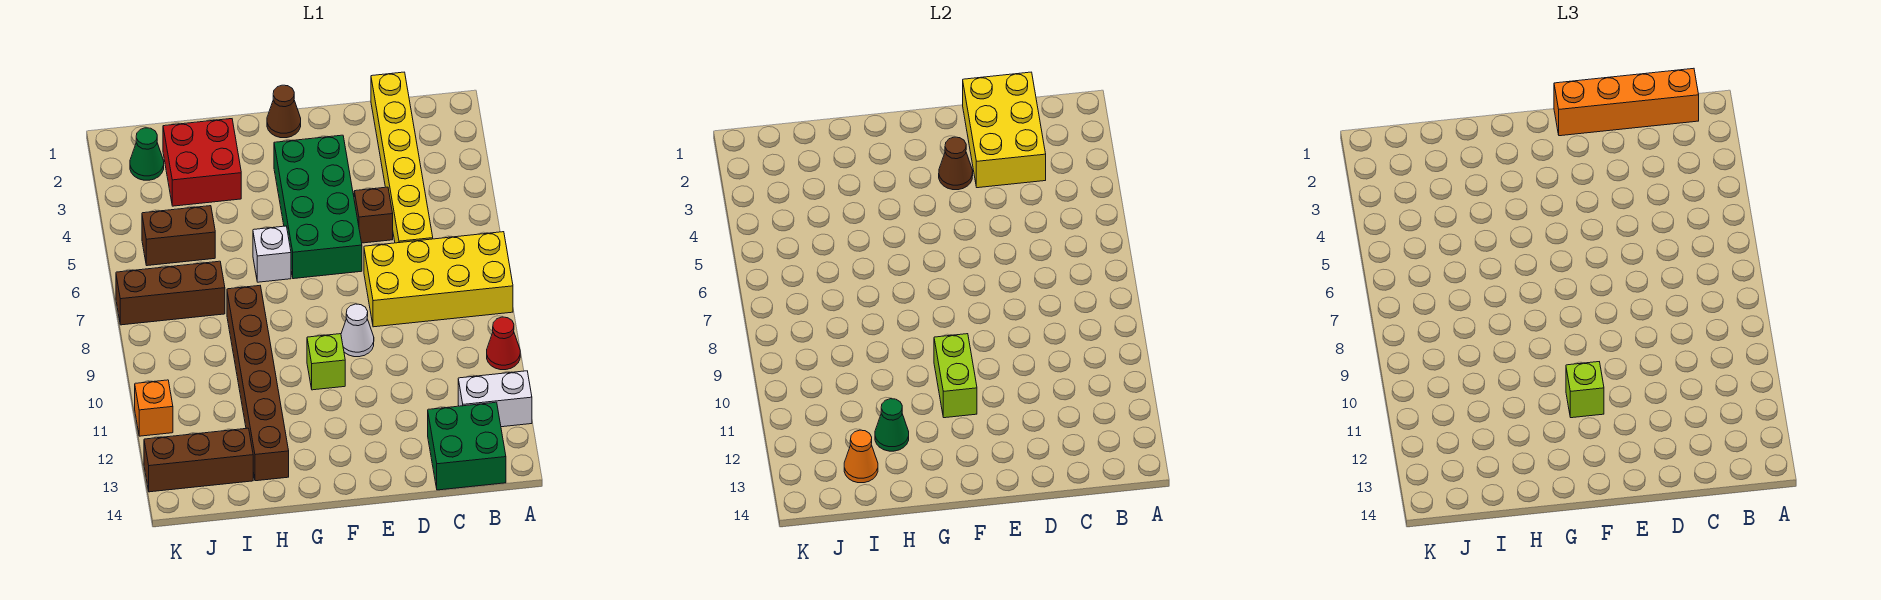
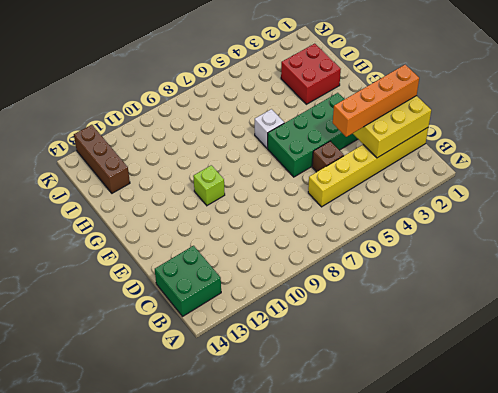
orange brick D1:D4 level 3 -> orange brick B1:E1 level 3
none -> yellow brick A7:D8 level 1
none -> red cone A10 level 1
none -> white brick A12:B12 level 1

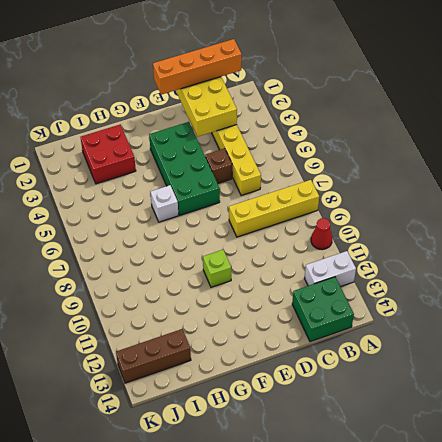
yellow brick A8:D8 level 1 -> yellow brick A7:D8 level 1
none -> white cone E9 level 1
none -> brown cone F1 level 1
none -> brown brick H8:H13 level 1

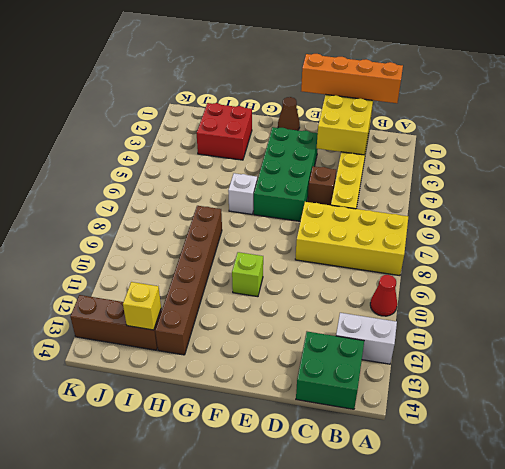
yellow brick I13 level 2 -> orange cone I13 level 2
none -> white cone E9 level 1
none -> brown brick I5:J5 level 1
none -> brown brick I7:K7 level 1

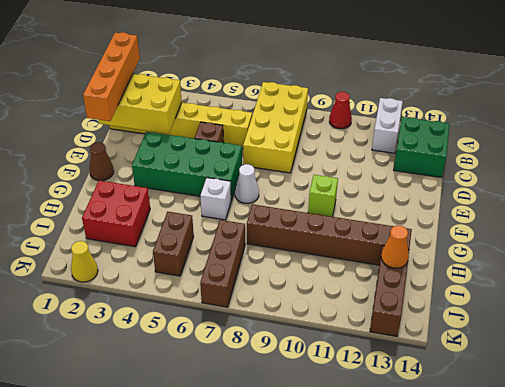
white cone F7 level 1 -> white cone E9 level 1
yellow cone K2 level 1 -> none
none -> green cone J2 level 1
none -> orange brick K11 level 1
none -> brown cone E3 level 2

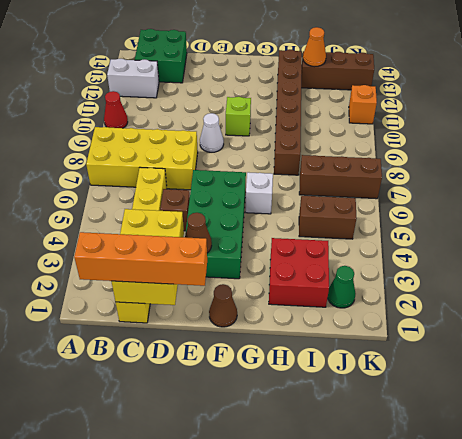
none -> lime brick F10:F11 level 2
none -> green cone H12 level 2
none -> lime brick F11 level 3

